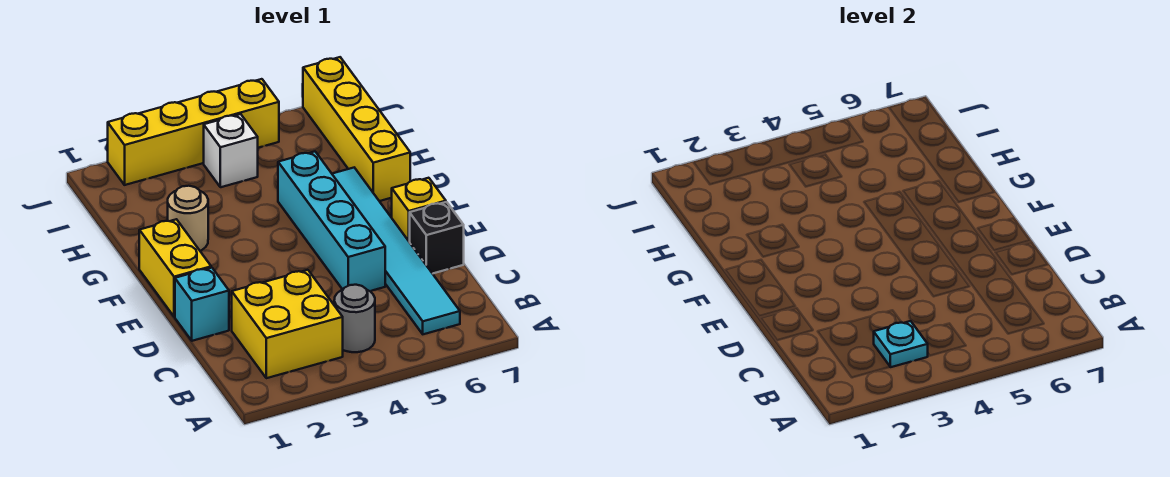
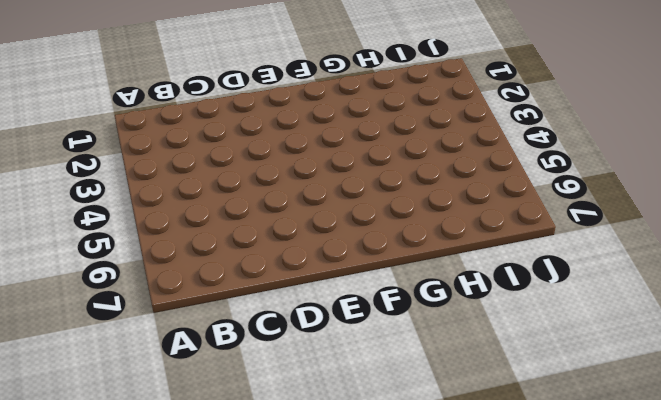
none -> yellow brick B2:C3 level 1
none -> grey round brick B4 level 1
none -> cyan tile B6:G6 level 1

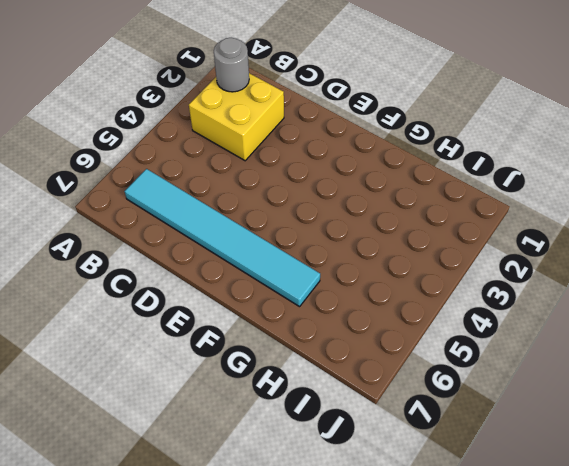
grey round brick B2 level 2 -> grey round brick B4 level 1
none -> cyan brick D1 level 1
none -> cyan brick D5:G5 level 1
none -> black brick D7 level 1

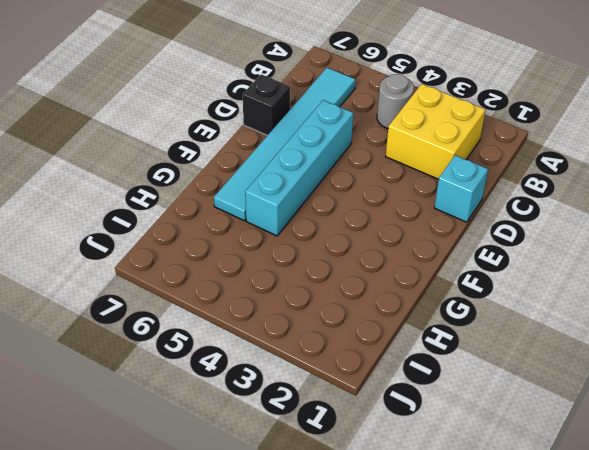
none -> yellow brick E1:F1 level 1
none -> yellow brick E7 level 1
none -> tan round brick G2 level 1

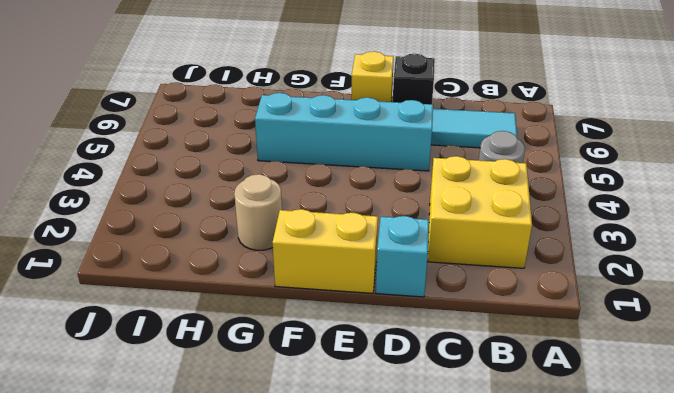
none -> yellow brick G7:J7 level 1
none -> white brick I4 level 1
none -> yellow brick J2:J5 level 1

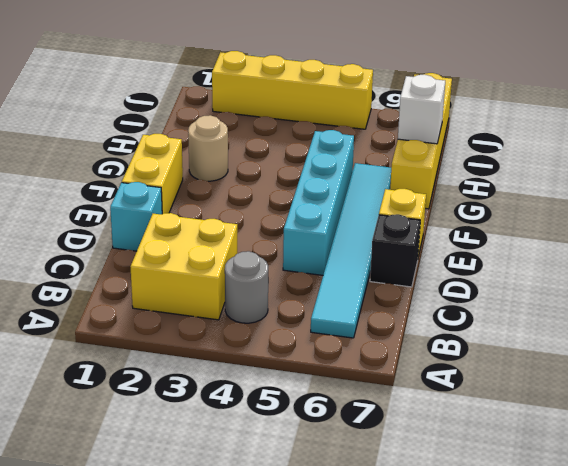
white brick H7 level 2 -> white brick I4 level 1
none -> cyan plate B3 level 2

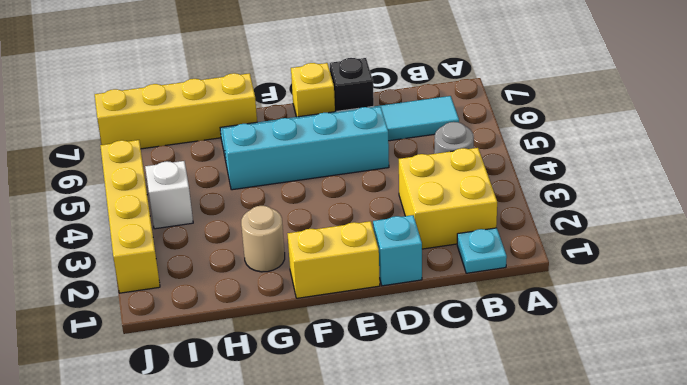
cyan plate B1 level 1 -> cyan plate B3 level 2

